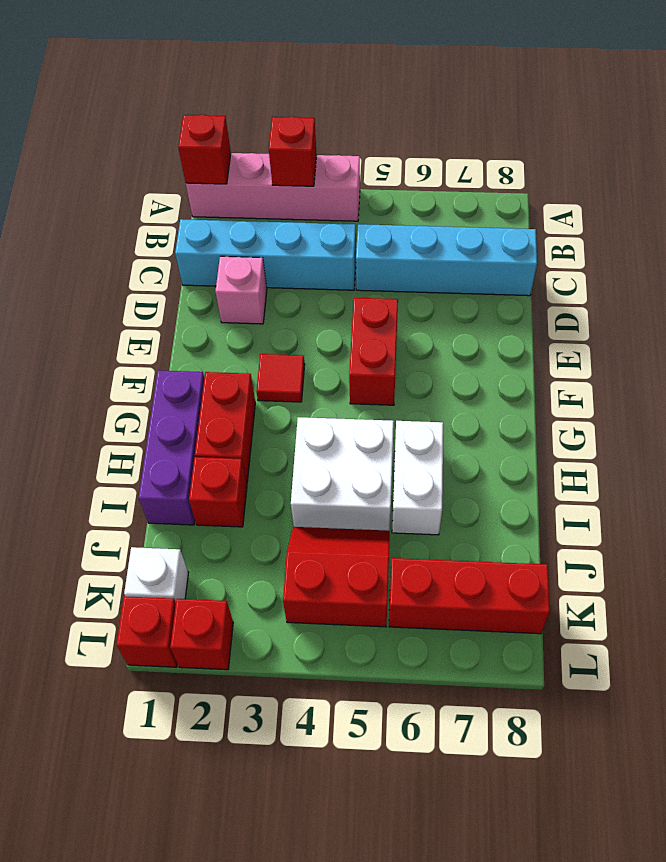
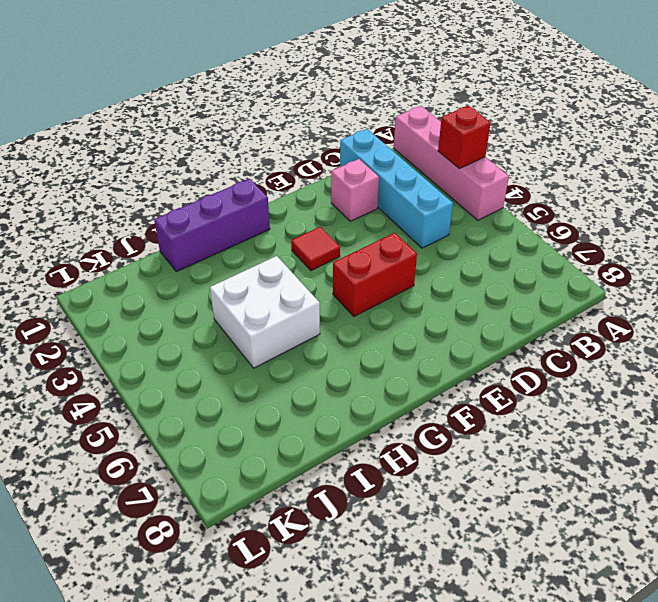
none -> cyan brick C5:C8 level 1
none -> red brick G2:H2 level 1
none -> white brick H6:I6 level 1

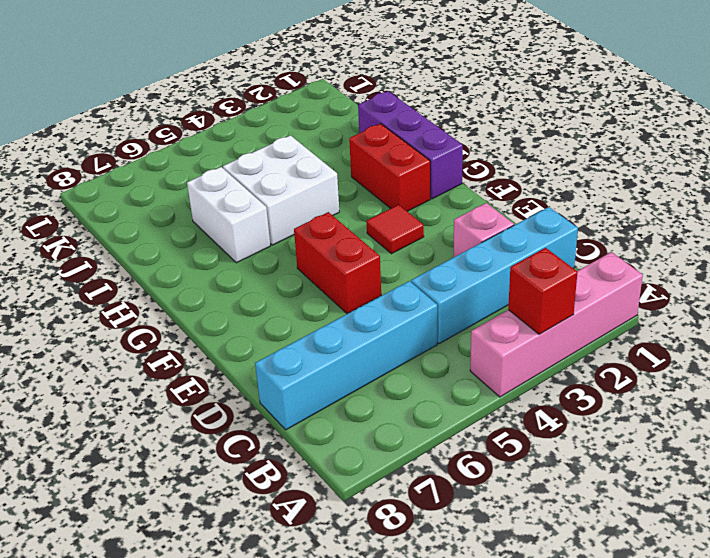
none -> red brick I2 level 1
none -> red slope J4:K5 level 1 top K
none -> white brick K1 level 1

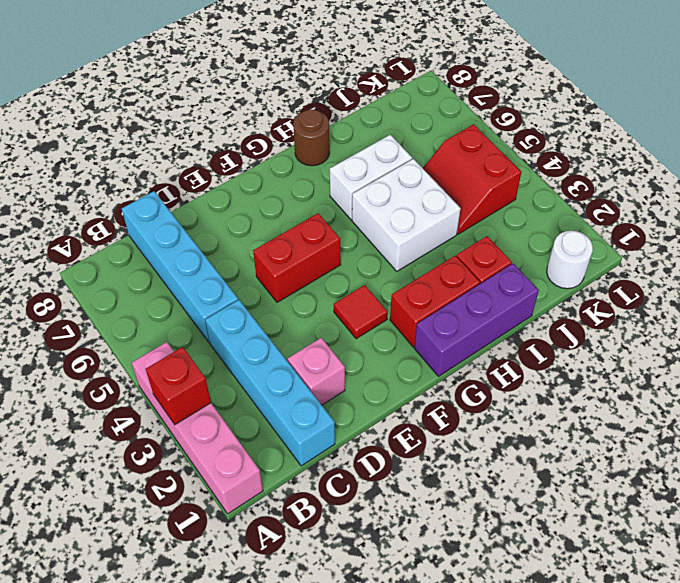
brown round brick H8 level 1 -> none
white round brick K1 level 1 -> white brick K1 level 1
none -> red brick K6:K8 level 1
none -> red brick L1 level 1
none -> red brick L2 level 1

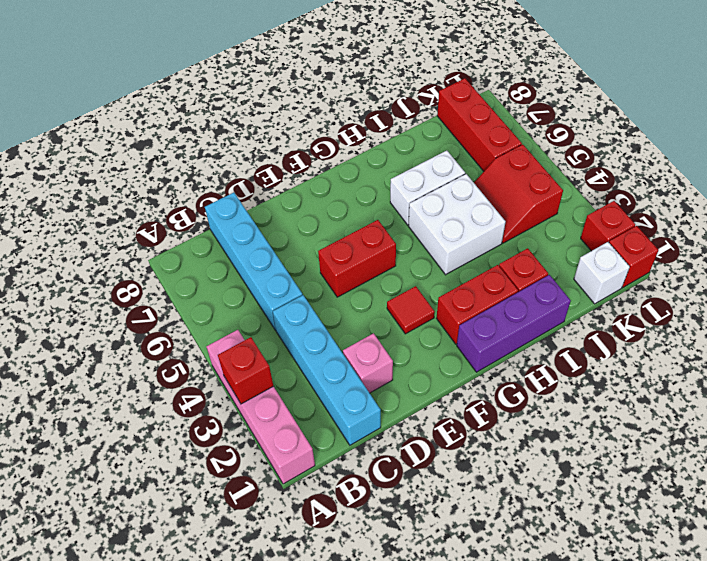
none -> red brick A1 level 2

